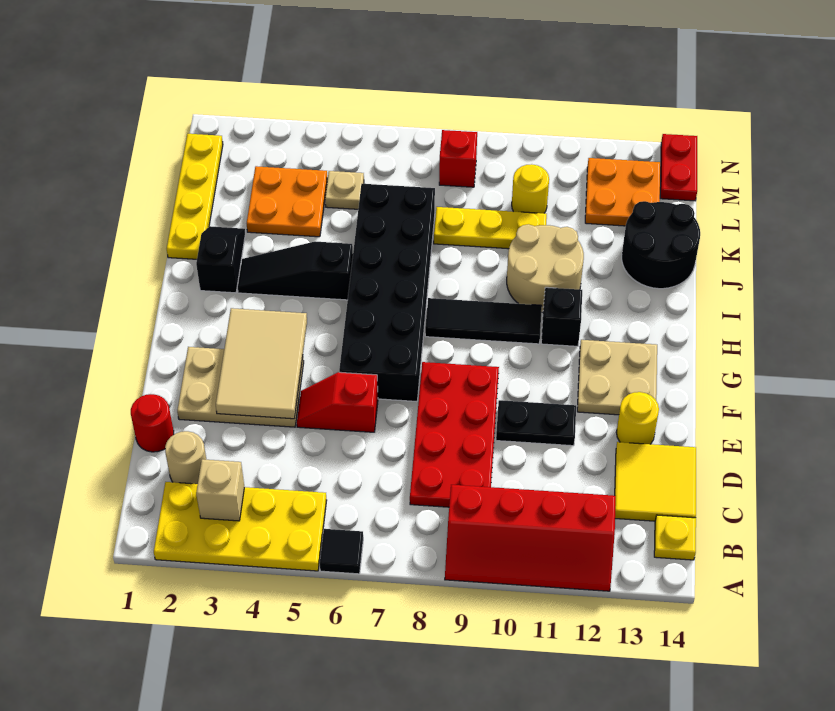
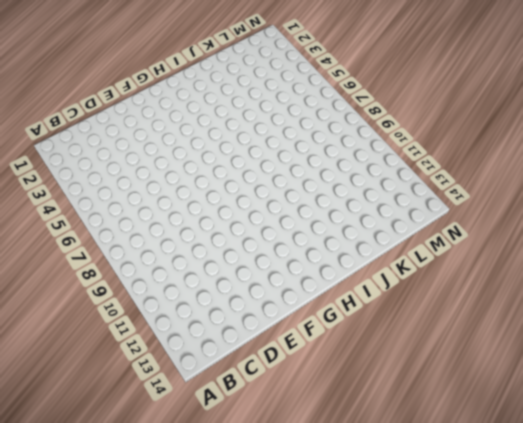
none -> yellow plate A2:B5 level 1
none -> black tile A6 level 1
none -> red slope A9:B12 level 1 top B
none -> yellow plate B14 level 1

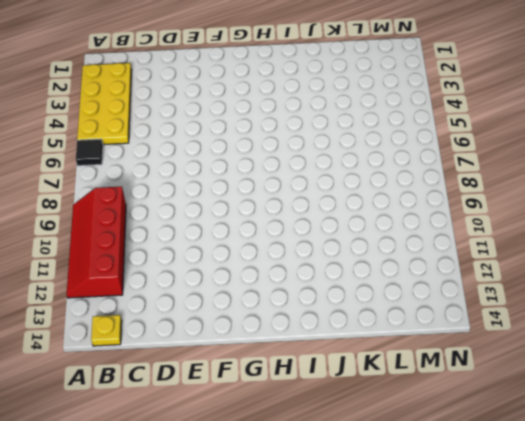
none -> tan round brick C2 level 1
none -> red plate C8:F9 level 1
none -> yellow tile C13:D14 level 1
none -> red round brick D1 level 1

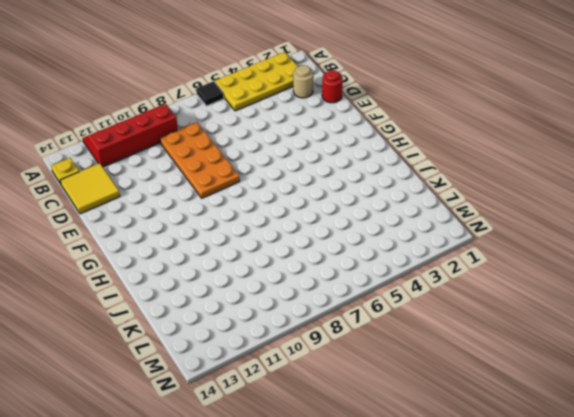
orange plate C8:F9 level 1 -> red plate C8:F9 level 1
none -> tan plate E2:F4 level 1
none -> red slope E5:E6 level 1 top 6
none -> black plate E10:E11 level 1
none -> yellow round brick E13 level 1

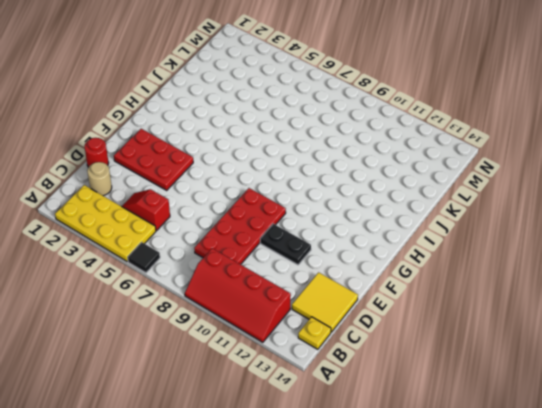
red slope C4:C5 level 1 top 5 -> red slope E5:E6 level 1 top 6
red plate E2:F4 level 1 -> tan plate E2:F4 level 1
none -> yellow round brick E13 level 1
none -> black brick F6:K7 level 1
none -> tan plate F12:G13 level 1
none -> black tile H8:H10 level 1

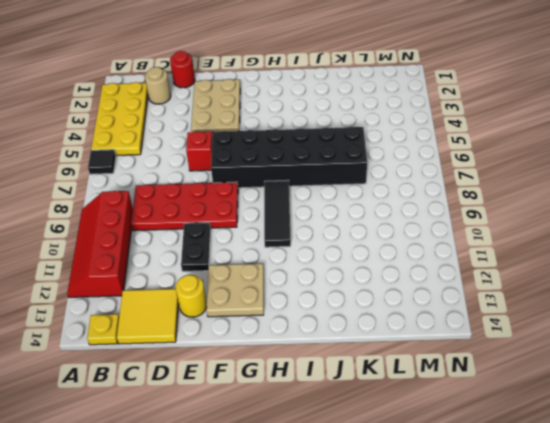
none -> black brick H11 level 1
none -> black slope I2:J2 level 1 top I
none -> black slope I3:I5 level 1 top 5
none -> tan round brick I10:J11 level 1

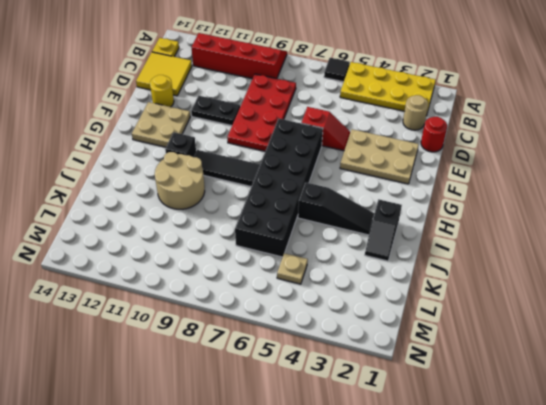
none -> yellow plate J1:M1 level 1
none -> black round brick J13:K14 level 1
none -> orange plate K3:L4 level 1
none -> yellow plate K8:K10 level 1

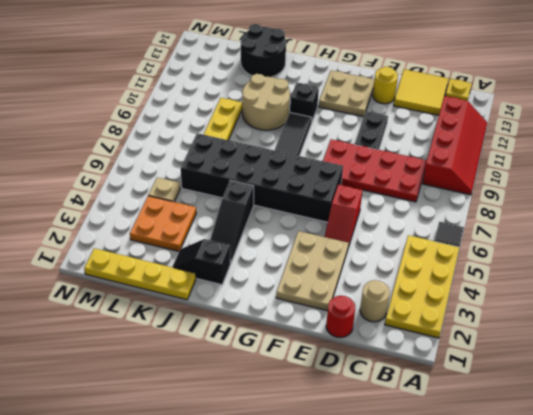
none -> yellow round brick L10 level 1
none -> orange plate L12:M13 level 1
none -> red brick M8 level 1
none -> red plate M14:N14 level 1

